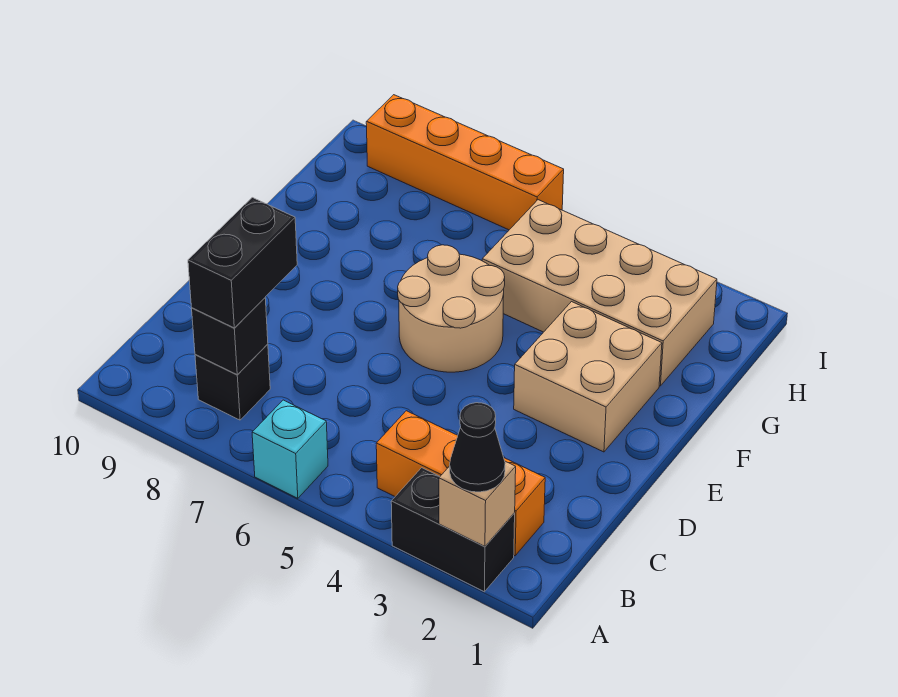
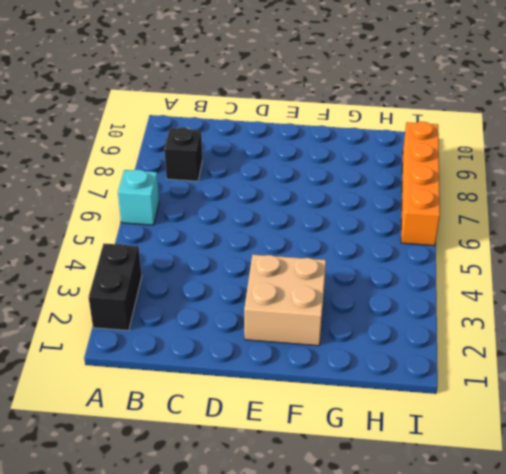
none -> orange brick B2:B4 level 1
none -> tan round brick E5:F6 level 1
none -> tan brick G2:H5 level 1

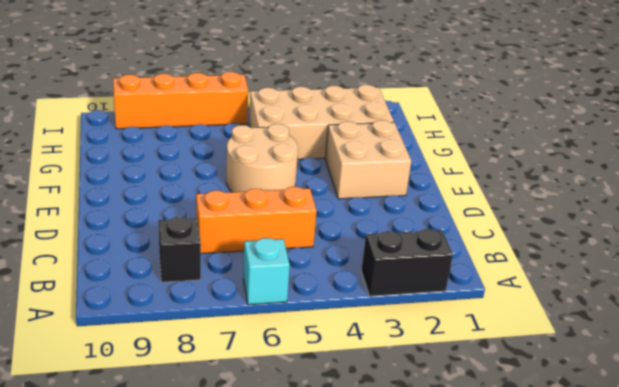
orange brick C5:C7 level 1 -> orange brick B2:B4 level 1
none -> tan brick A2 level 2
none -> black brick B8 level 2
none -> black cone A2 level 3

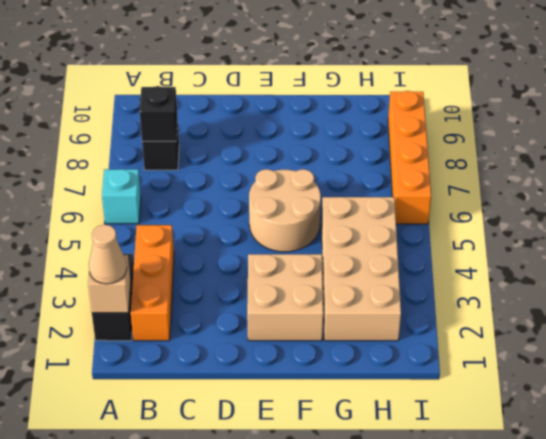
tan cone A2 level 3 -> black cone A2 level 3
none -> black brick B8:C8 level 3

